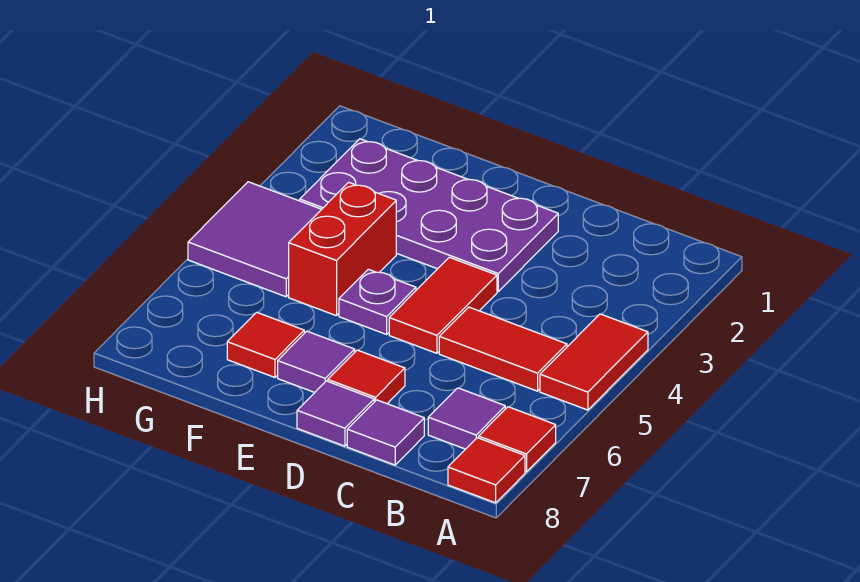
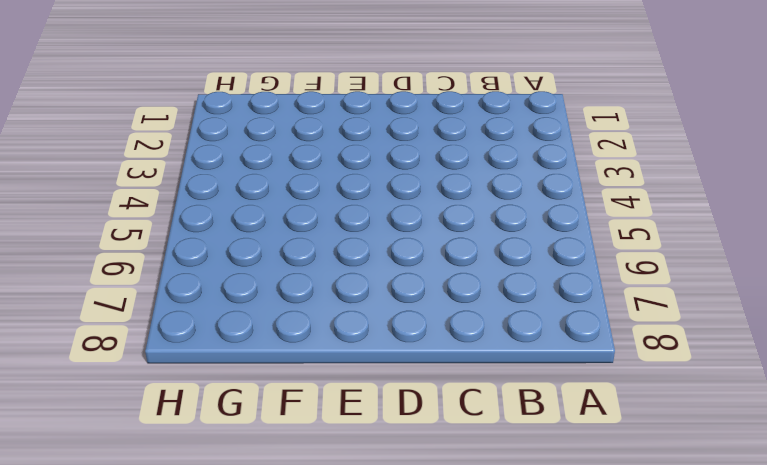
none -> red tile A4:A5 level 1
none -> red tile A7 level 1
none -> red tile A8 level 1

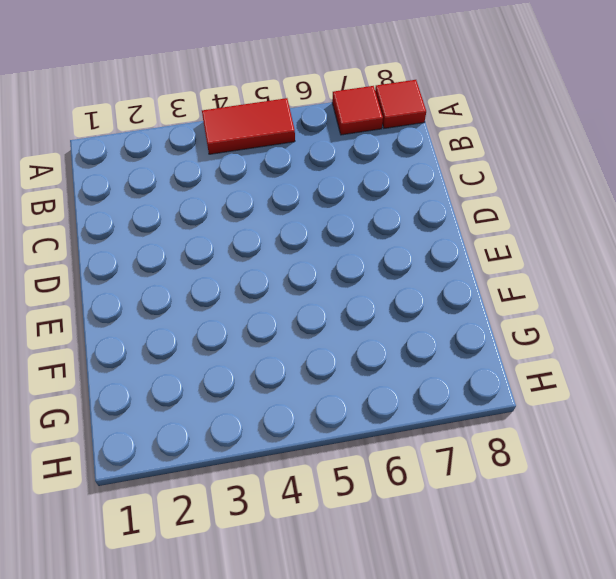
none -> red tile B5:C5 level 1
none -> purple tile B7 level 1
none -> purple tile C8 level 1

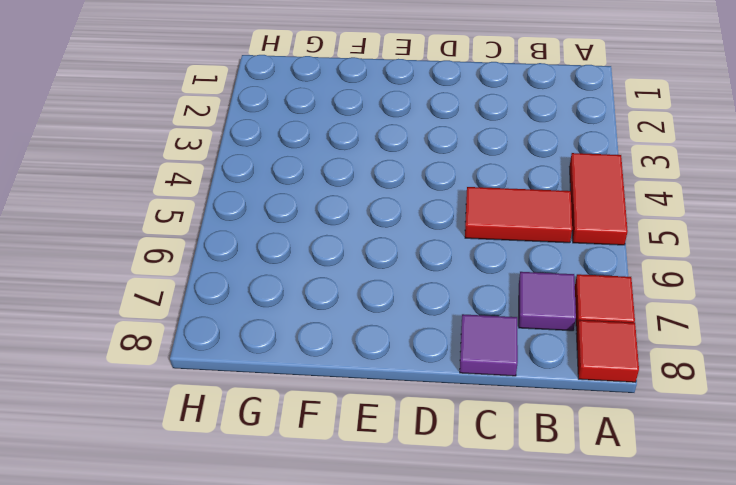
none -> purple plate D2:G3 level 1
none -> red tile D4:D5 level 1
none -> red tile D7 level 1

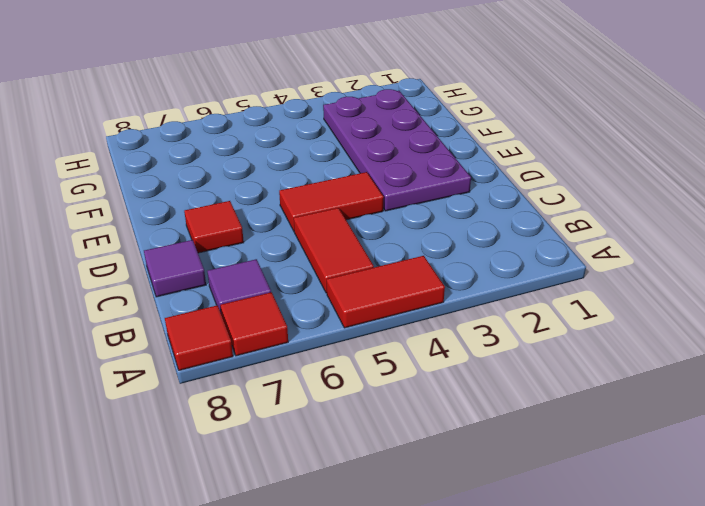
none -> purple tile D8 level 1
none -> purple plate E5 level 1
none -> purple tile E7 level 1

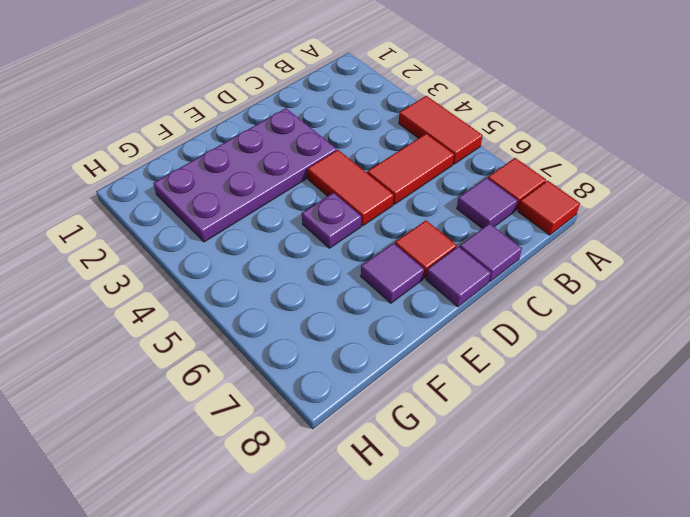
none -> red brick F4:F5 level 1
none -> red tile F7 level 1
none -> purple tile G4:H5 level 1

